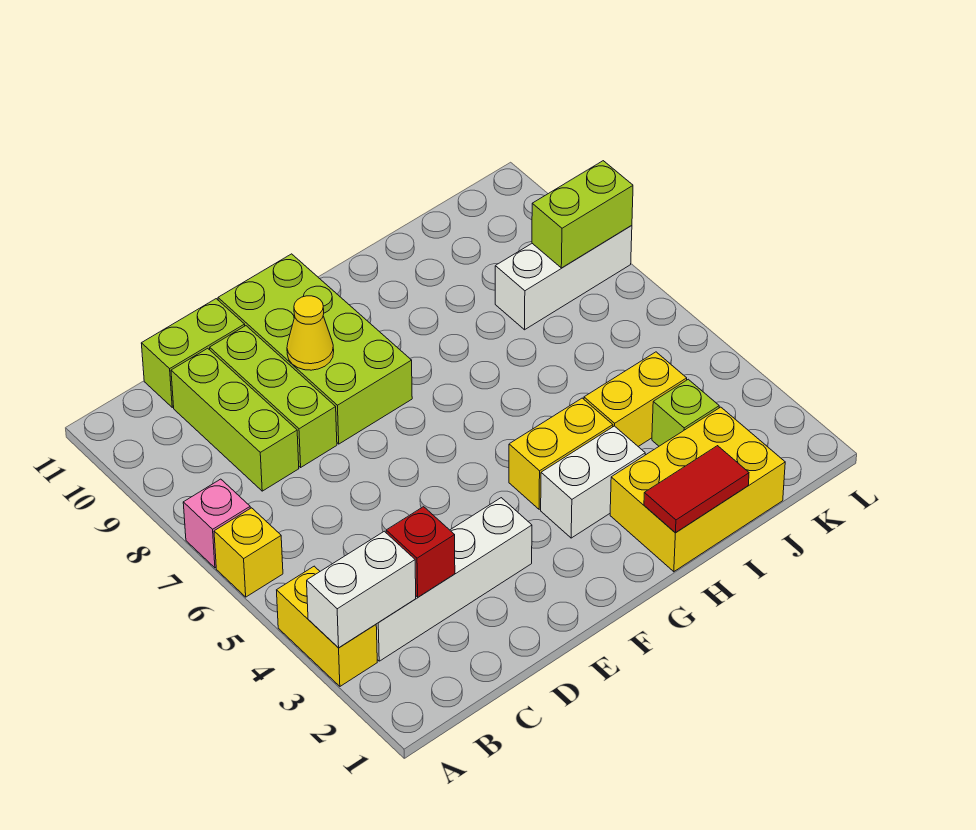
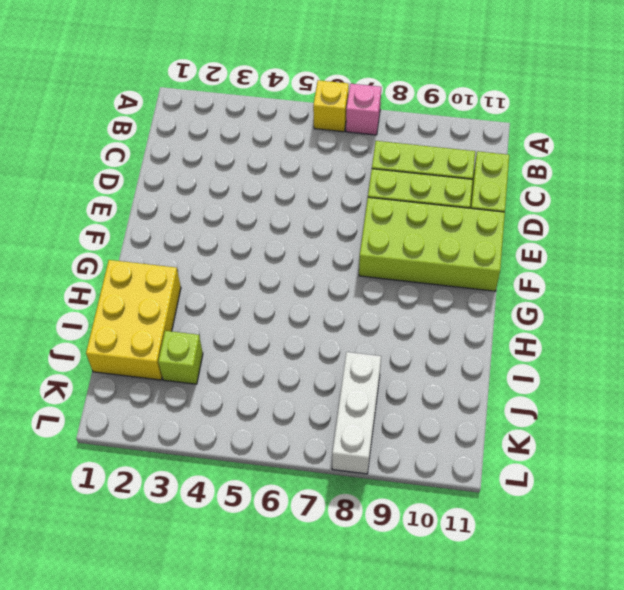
none -> yellow brick A3:A4 level 1
none -> white brick B3:E3 level 1
none -> white brick G3:H3 level 1

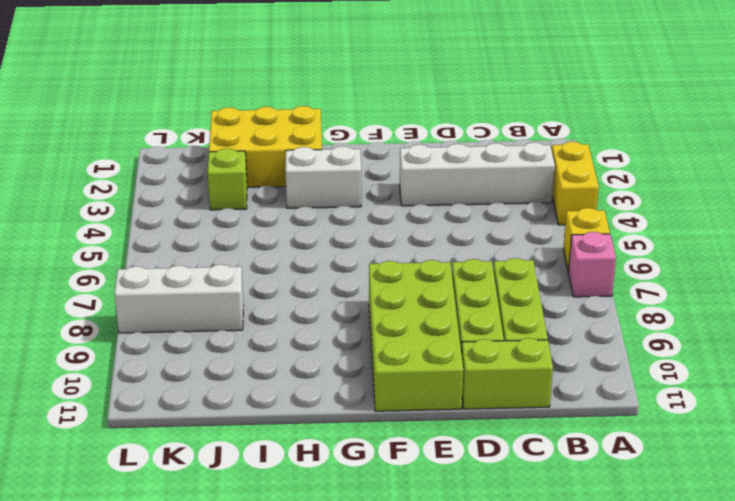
none -> yellow brick G4:H4 level 1
none -> yellow brick I4:J4 level 1
none -> white brick A3:B3 level 2

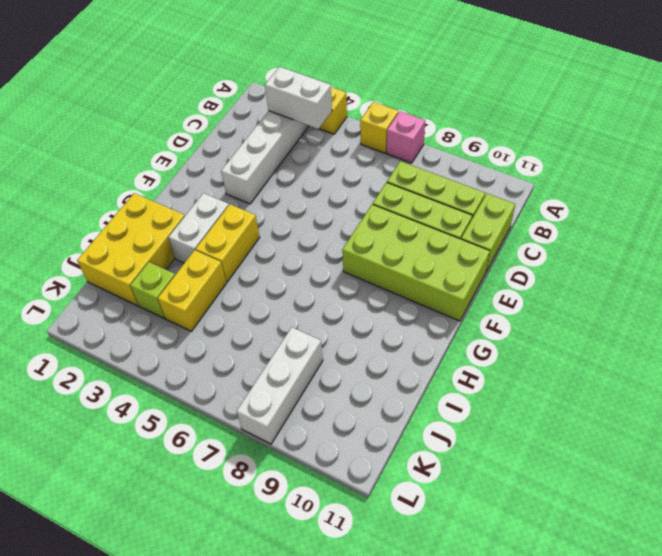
white brick B3:B4 level 2 -> white brick A3:B3 level 2
none -> red brick C3 level 2
none -> yellow cone E9 level 2
none -> red tile H1:I1 level 2

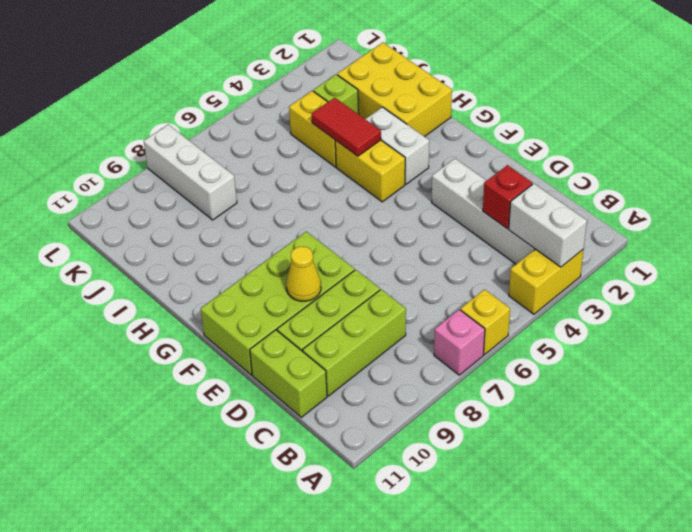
red tile H4:I4 level 2 -> red tile H1:I1 level 2
none -> lime brick K8:L8 level 2

